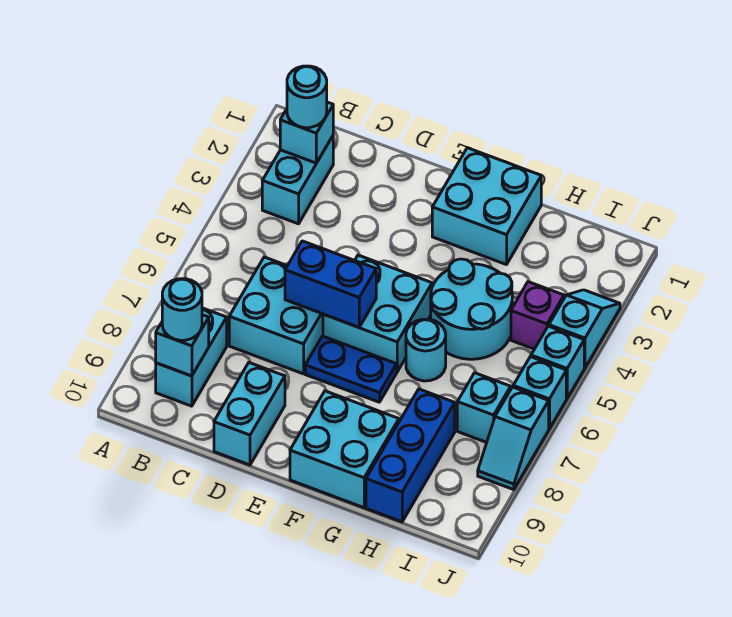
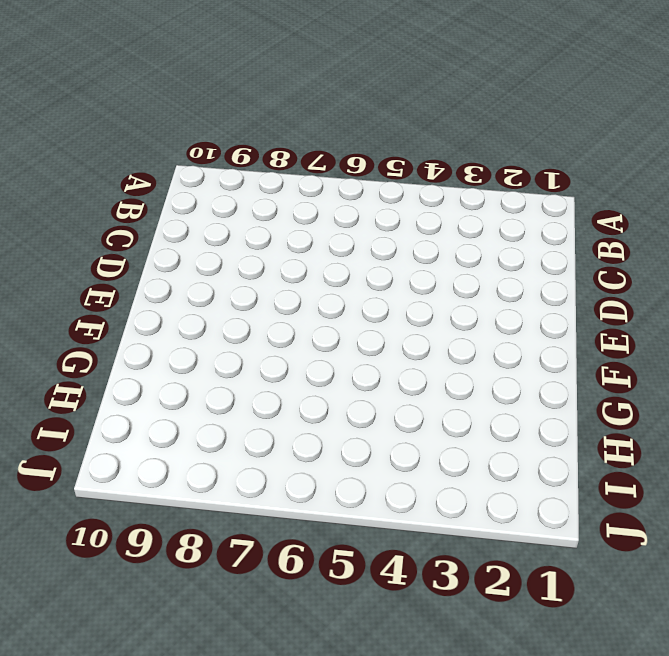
none -> cyan brick B2:B3 level 1
none -> cyan brick B8:B9 level 1
none -> cyan brick C6:D7 level 1

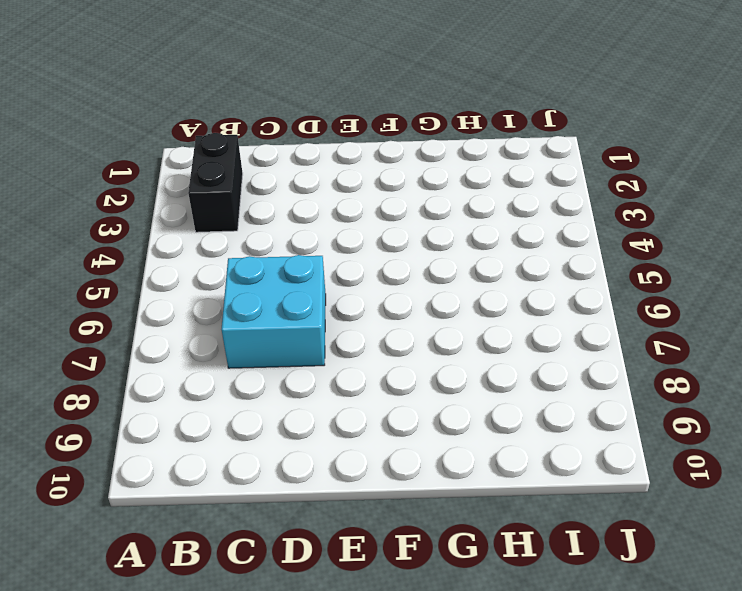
black brick B2:B3 level 1 -> cyan brick B2:B3 level 1
none -> cyan brick B8:B9 level 1
none -> cyan brick D9:D10 level 1
none -> cyan brick E5:F6 level 1

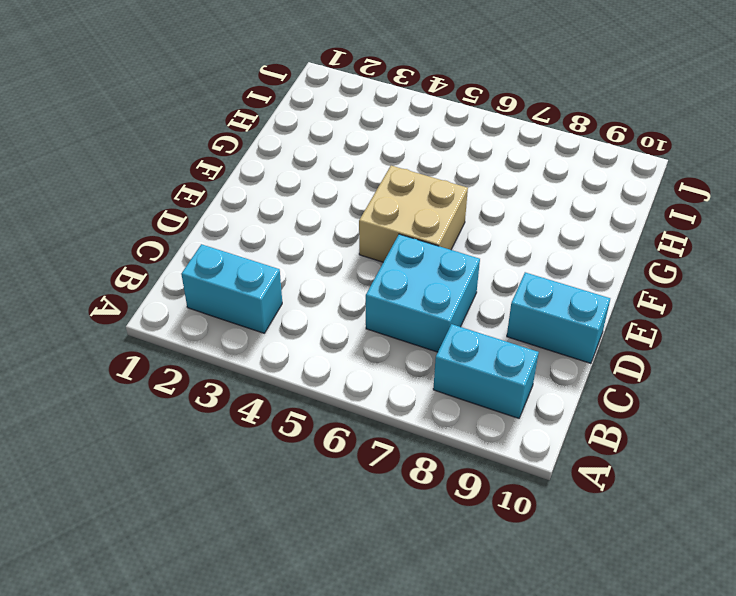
tan brick E5:F6 level 1 -> cyan brick E5:F6 level 1
none -> blue plate E7:F7 level 1
none -> cyan brick F1:G2 level 1
none -> cyan brick F9:G10 level 1

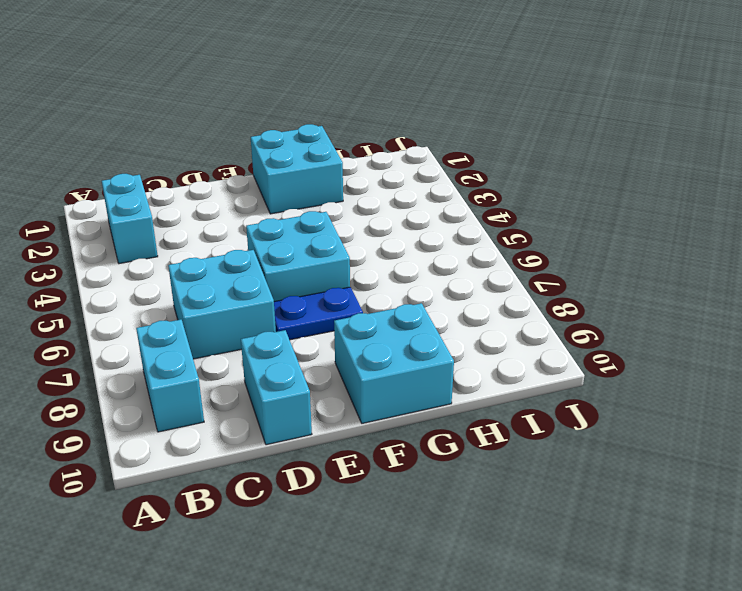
none -> cyan round brick G4:H5 level 1
none -> cyan round brick G6 level 1
none -> blue brick H8:H10 level 1

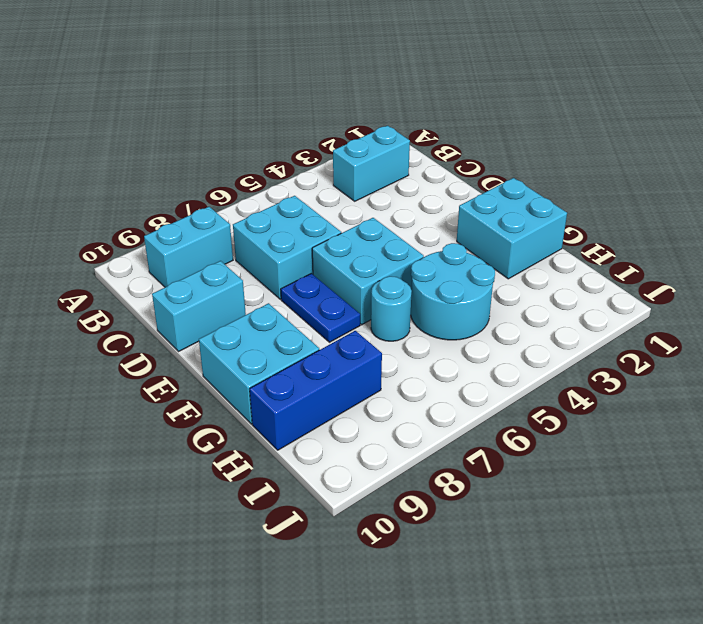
none -> purple brick I4 level 1
none -> cyan brick I7 level 1
none -> cyan slope J3:J4 level 1 top 4

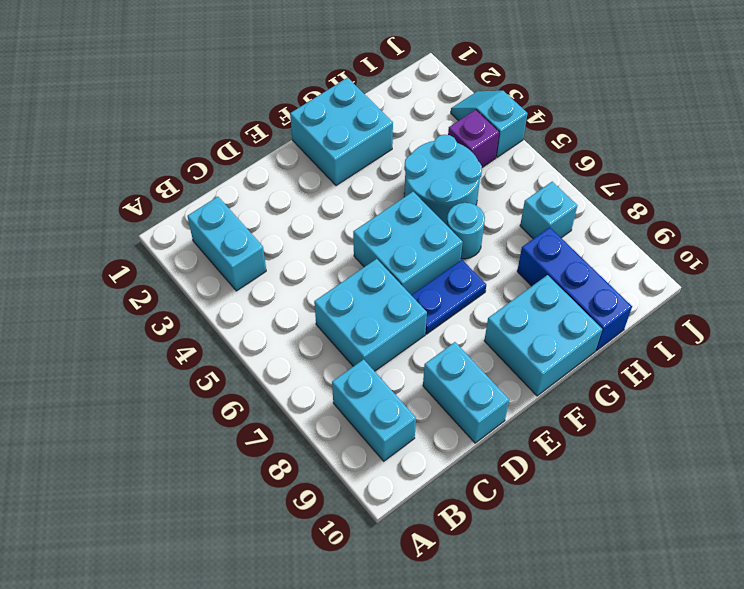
none -> cyan brick J5 level 1
none -> cyan brick J6 level 1
none -> cyan slope J7:J8 level 1 top 7

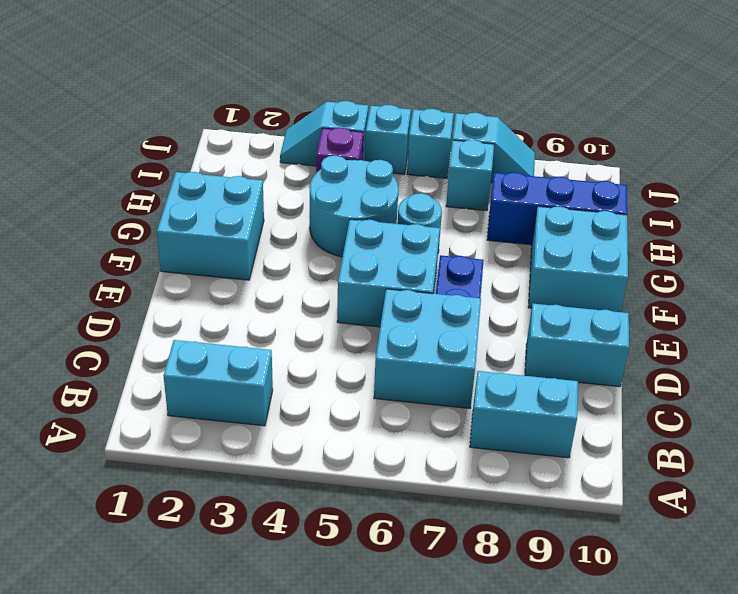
none -> cyan brick B2 level 2
none -> cyan brick B9 level 2
none -> blue brick D6:E6 level 2

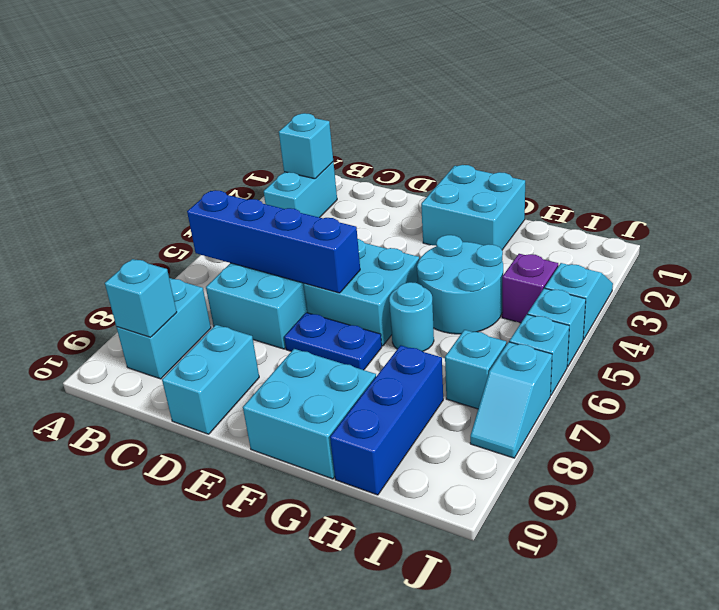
blue brick B6:E6 level 2 -> blue brick D6:E6 level 2
none -> cyan round brick B2 level 3
none -> cyan round brick B9 level 3

